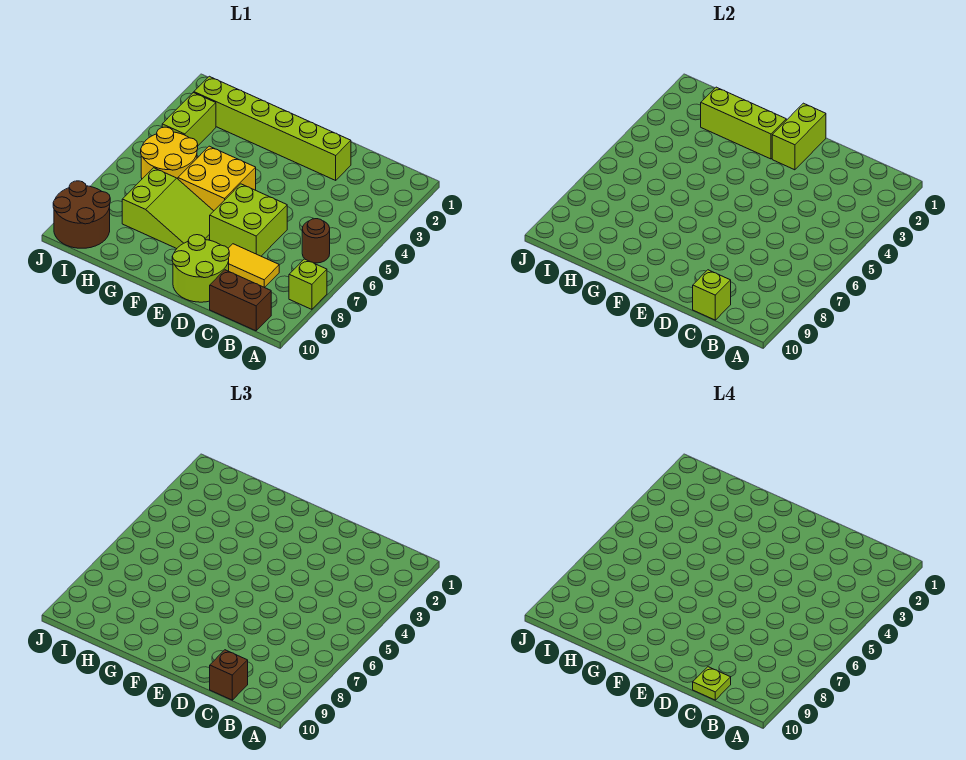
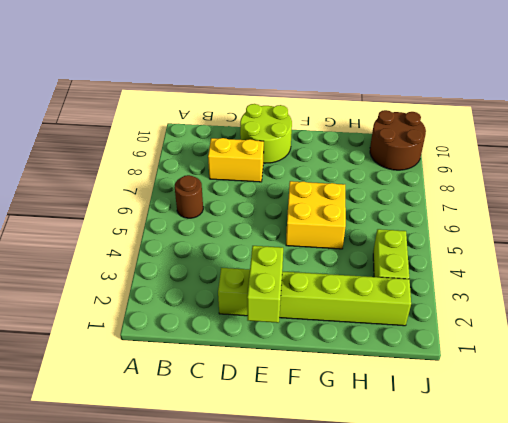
yellow brick C8:D8 level 1 -> yellow tile C8:D8 level 1
none -> lime brick A8 level 1
none -> brown brick B10:C10 level 1
none -> lime brick D6:E7 level 1

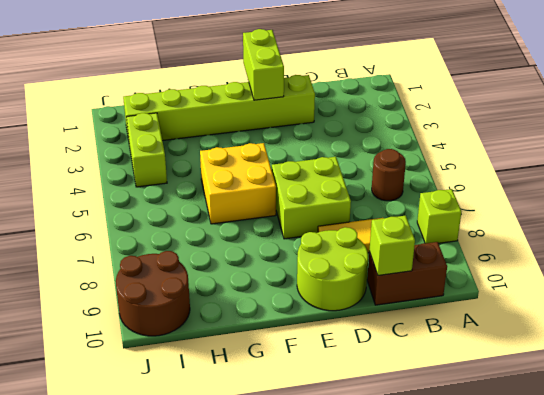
none -> lime slope F7:H8 level 1 top H
none -> yellow round brick H5:I6 level 1
none -> lime brick F2:H2 level 2

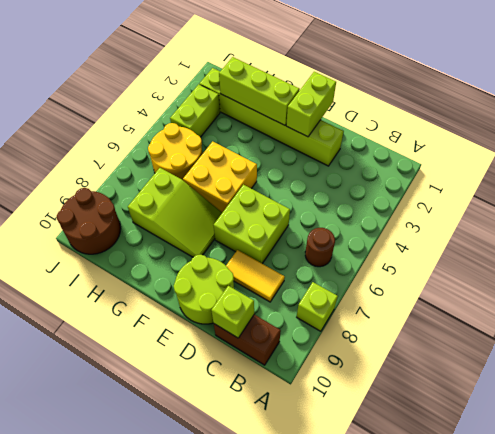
none -> brown brick C10 level 3
none -> lime plate C10 level 4

